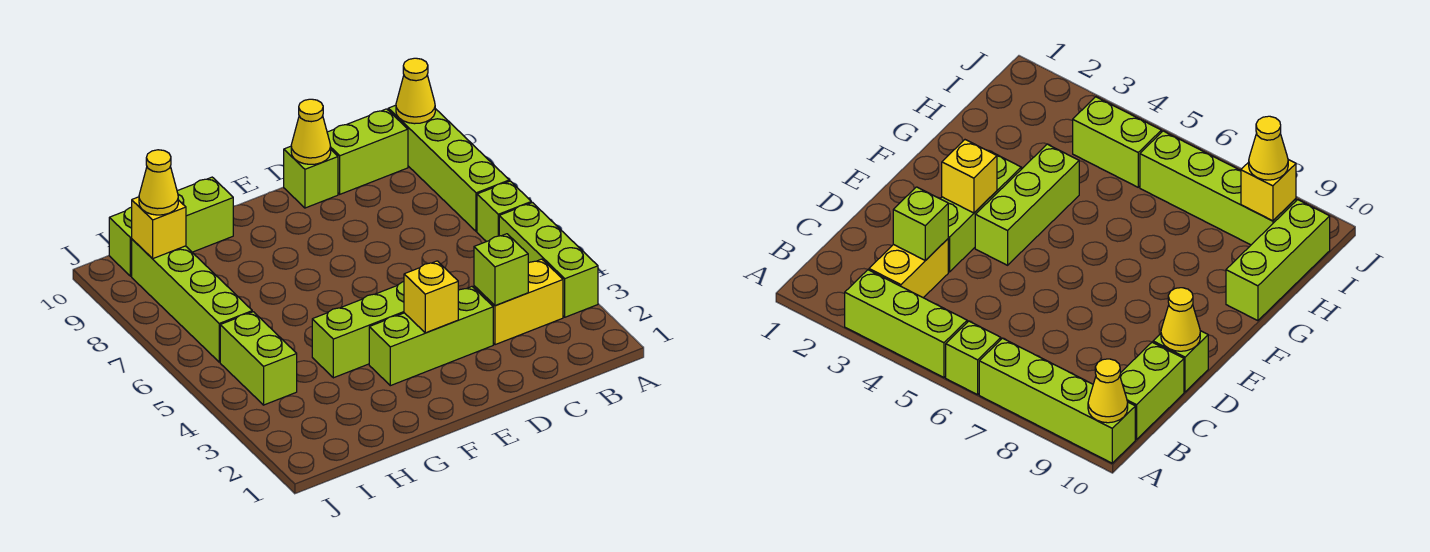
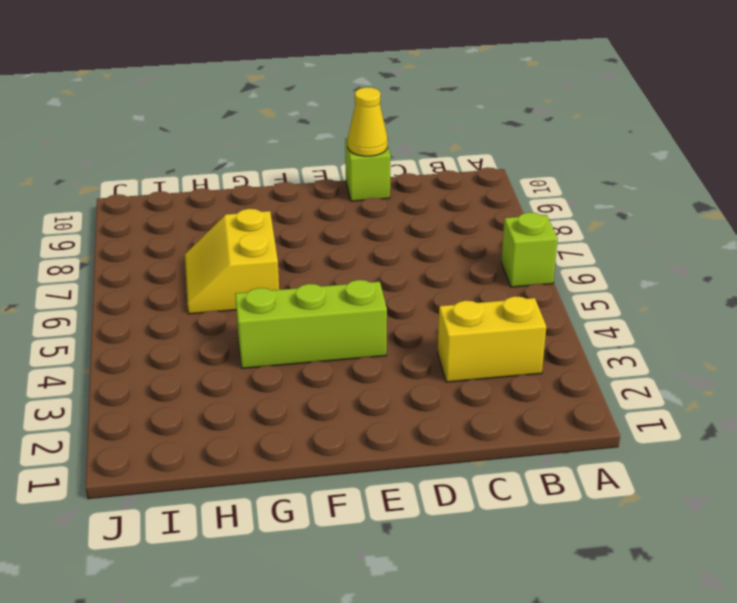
yellow slope G6:H7 level 1 top G -> none
none -> lime brick A3:A5 level 1
none -> lime brick A7:A10 level 1
none -> lime brick B10:C10 level 1

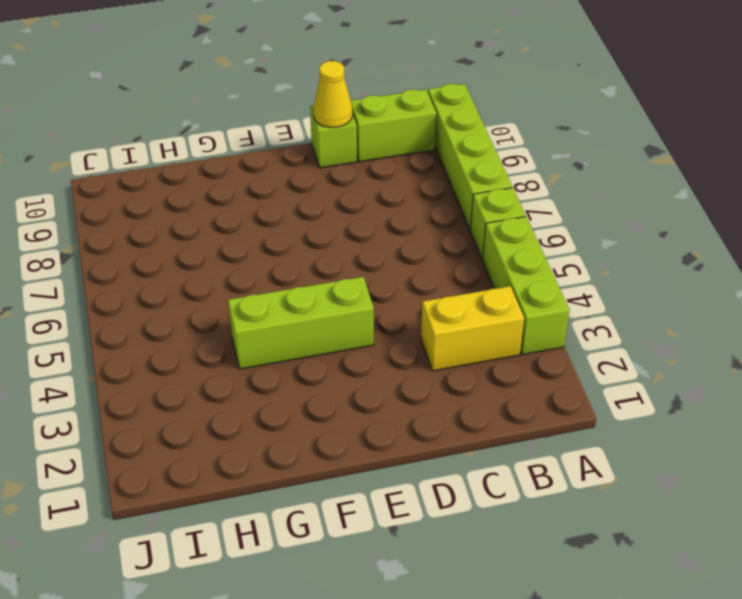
none -> lime brick D3:F3 level 1
none -> lime brick G10:I10 level 1
none -> lime brick I4:I5 level 1

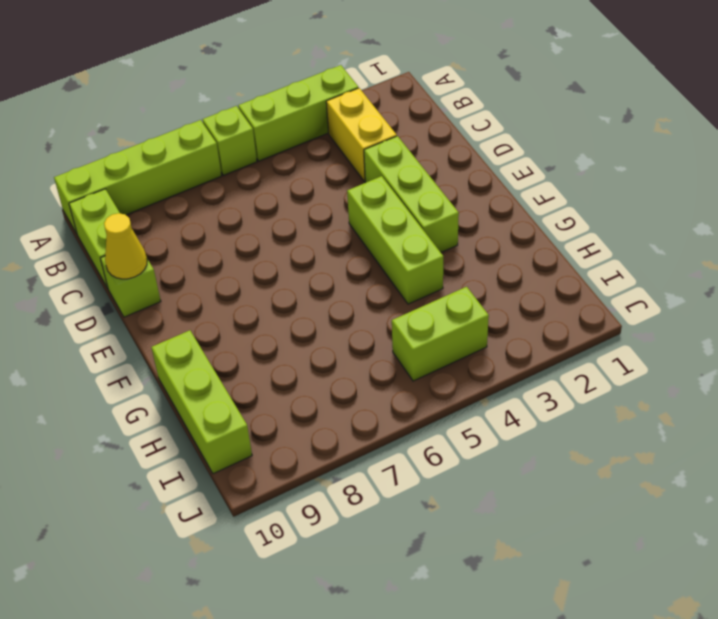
none -> lime brick I6:I9 level 1
none -> yellow cone A10 level 2
none -> lime brick C3 level 2

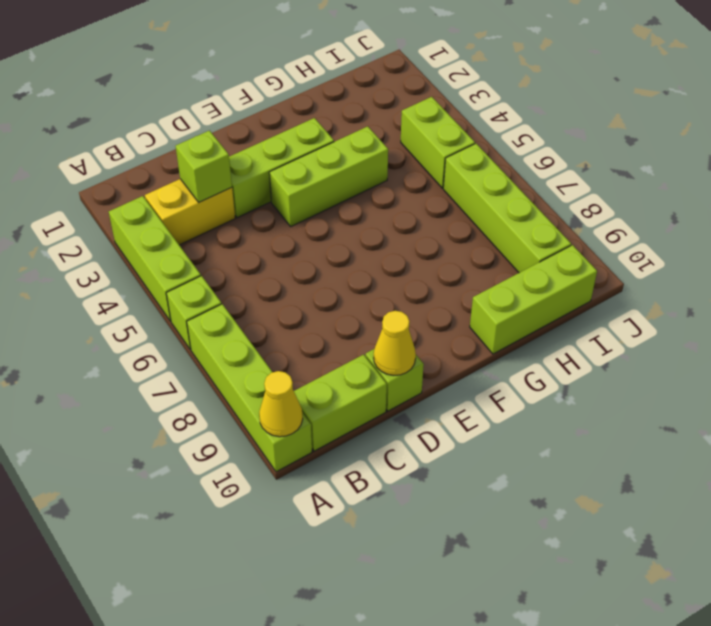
none -> yellow brick E3 level 2
none -> yellow brick I9 level 2
none -> yellow cone I9 level 3

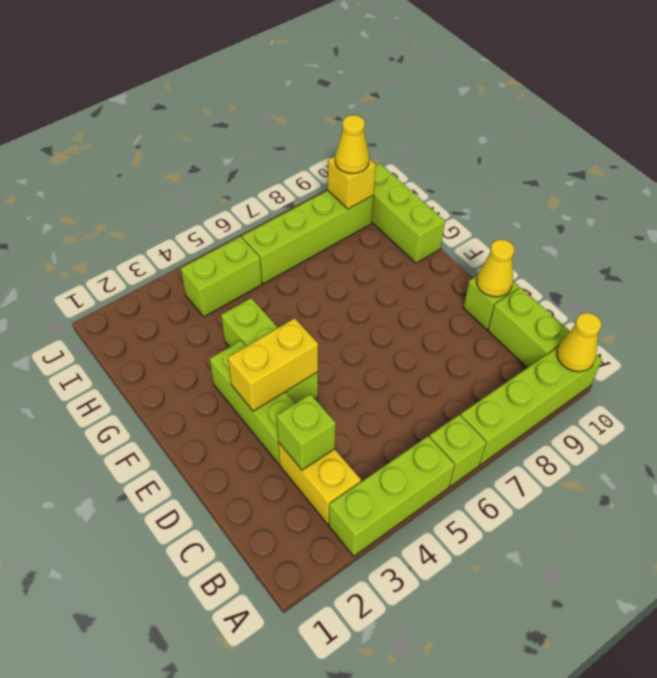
yellow brick E3:E4 level 2 -> yellow brick E3 level 2

